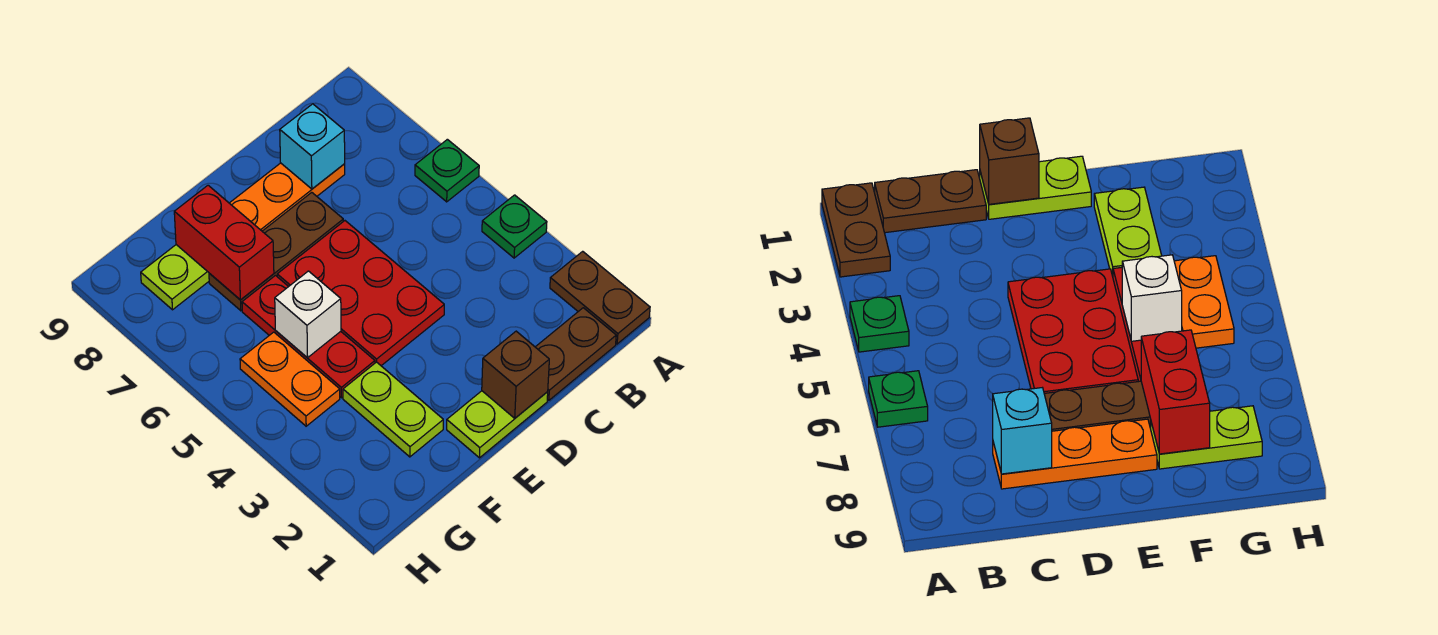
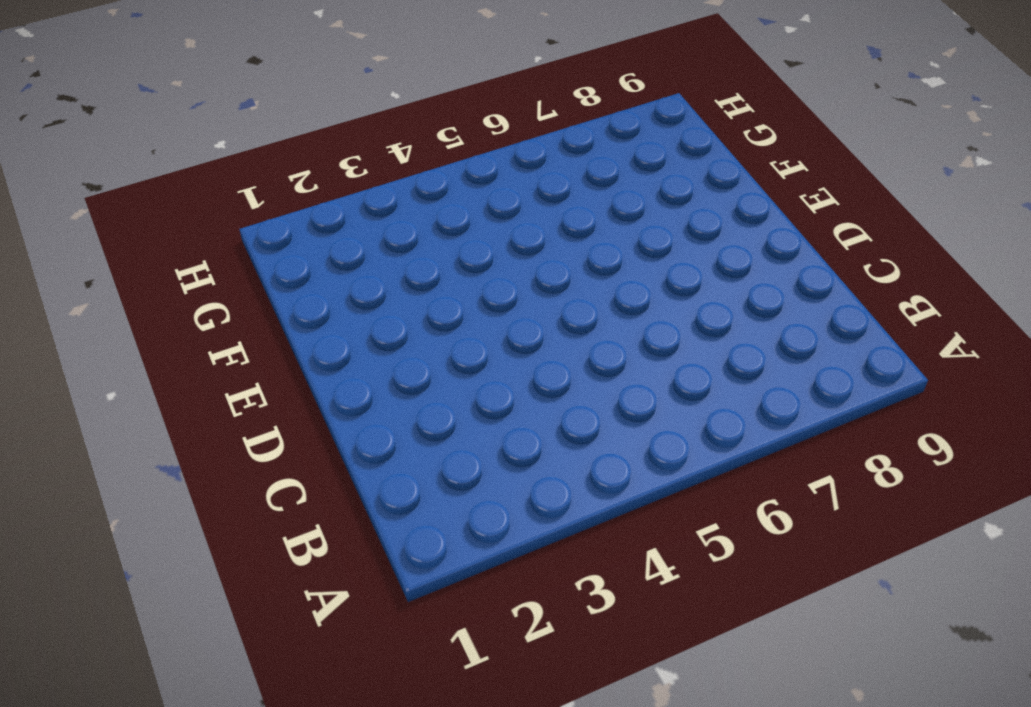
none -> brown plate A1:A2 level 1
none -> green plate A4 level 1
none -> green plate A6 level 1

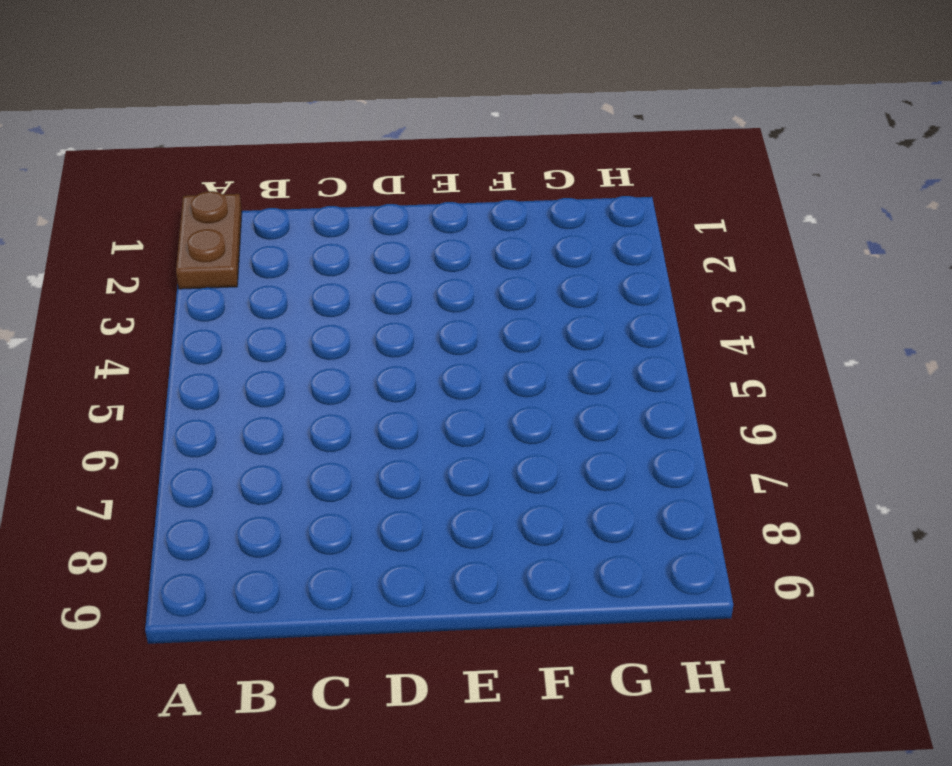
none -> green plate A4 level 1
none -> green plate A6 level 1
none -> brown plate B1:C1 level 1

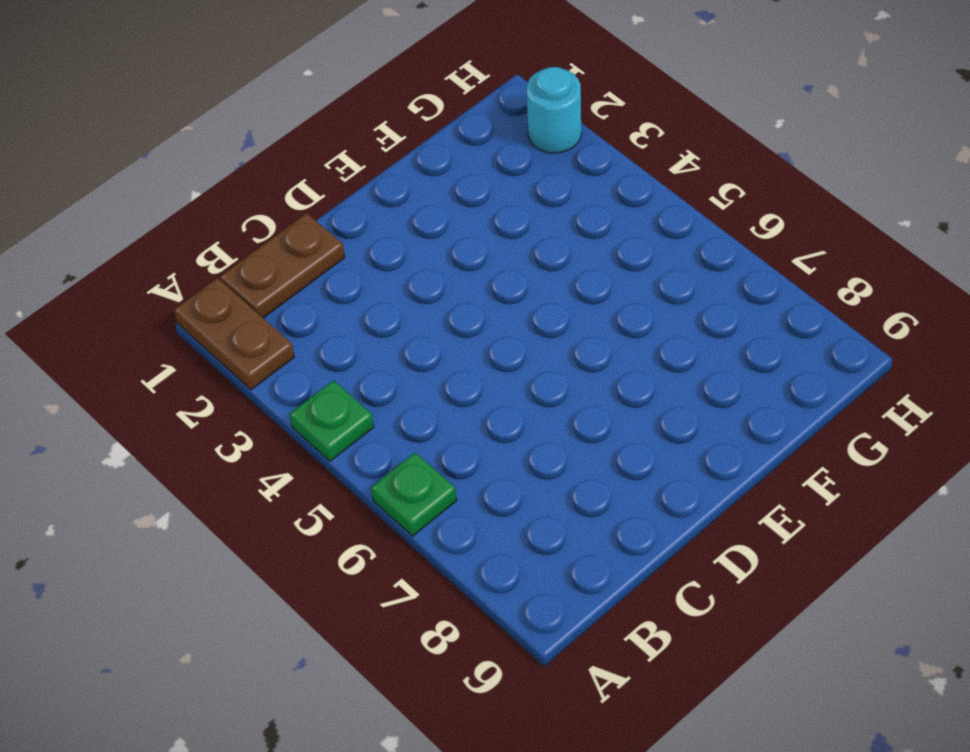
cyan round brick H2 level 1 -> none
none -> orange plate C8:E8 level 1
none -> lime plate D1:E1 level 1
none -> red plate D4:E6 level 1

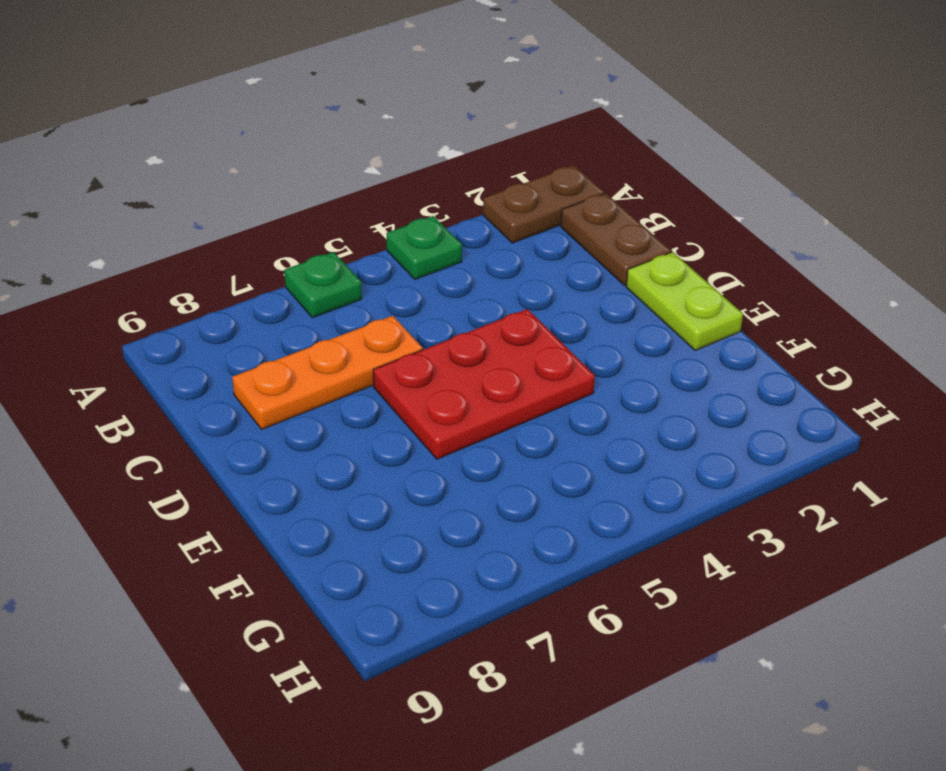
orange plate C6:C8 level 1 -> orange plate C8:E8 level 1
none -> brown plate D7:F7 level 1
none -> lime plate F2:F3 level 1
none -> red plate F4:F6 level 1

